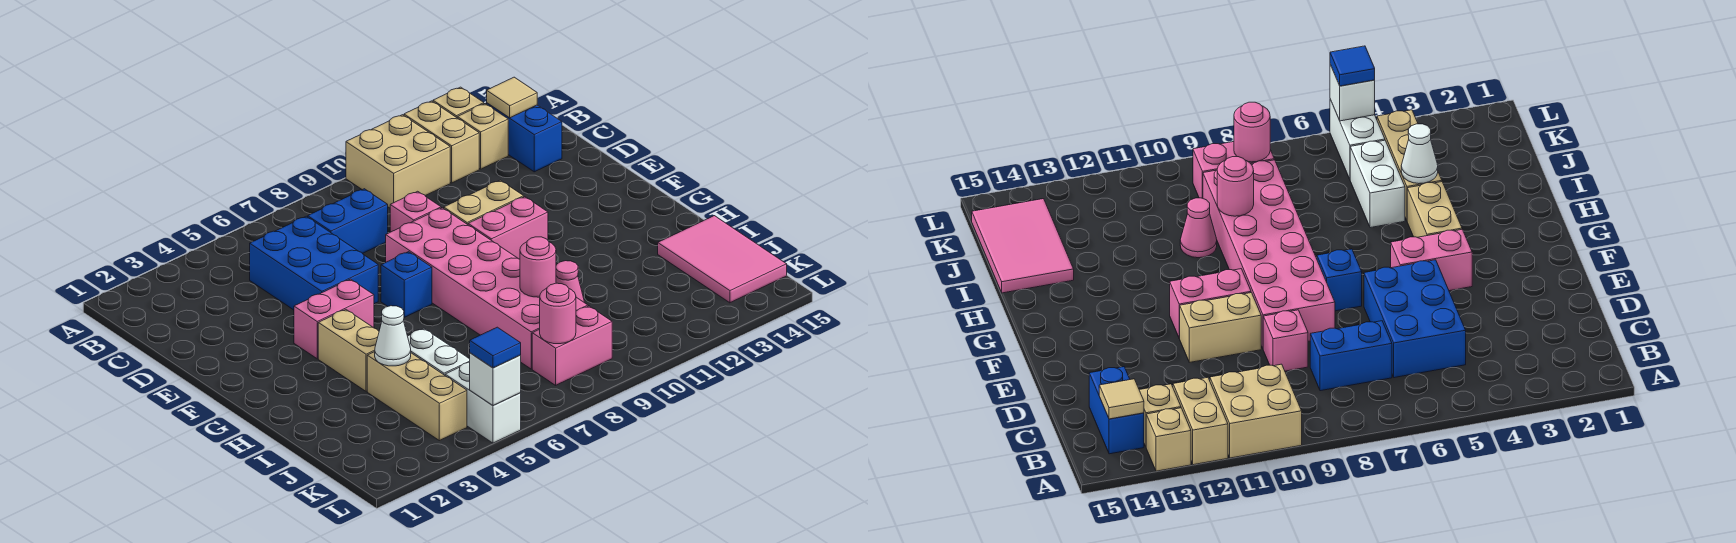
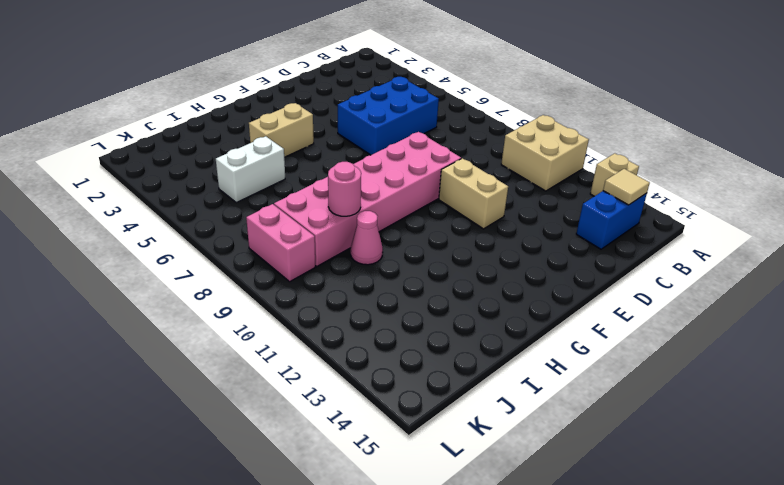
none -> tan brick A12:B12 level 1
none -> tan brick B13 level 1
none -> blue brick C7:C8 level 1

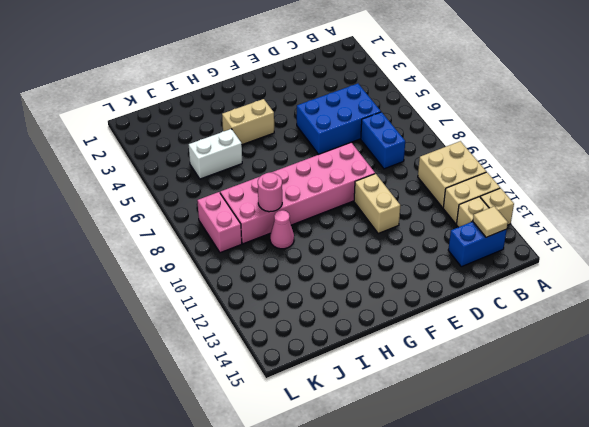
none -> pink brick D9 level 1
none -> pink brick F4:F5 level 1
none -> blue brick F7 level 1

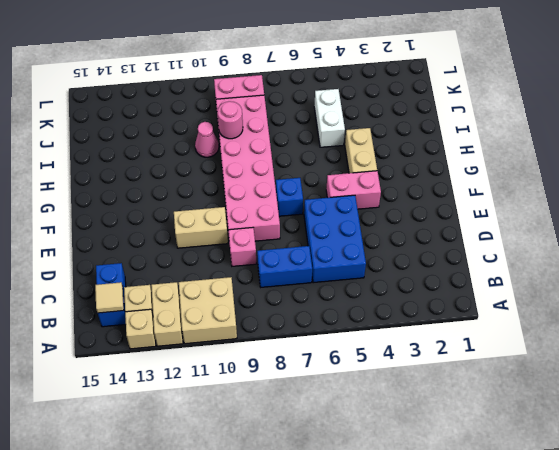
none -> pink brick F10:F11 level 1
none -> tan brick I4:K4 level 1
none -> pink tile I14:K15 level 1

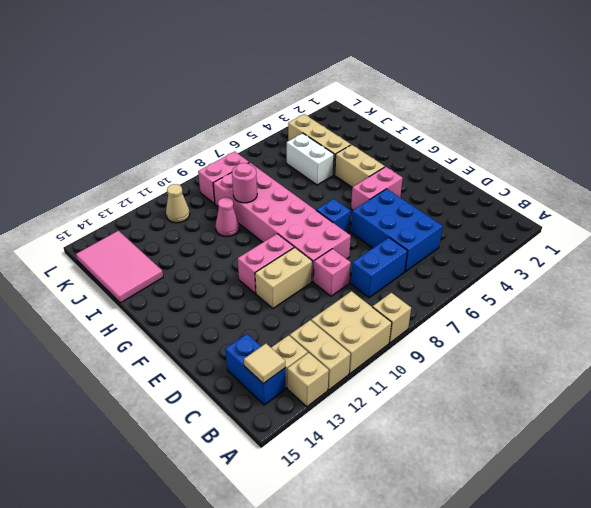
tan brick A9 level 1 -> none
tan cone K11 level 1 -> none
none -> white brick K5:L5 level 1
none -> white cone I4 level 2
none -> pink round brick K8 level 2

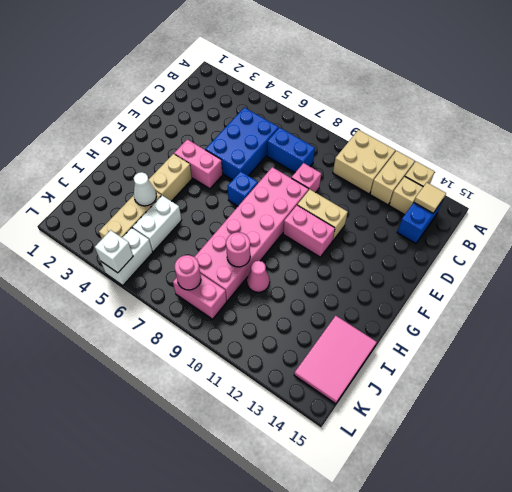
none -> blue tile L5 level 3

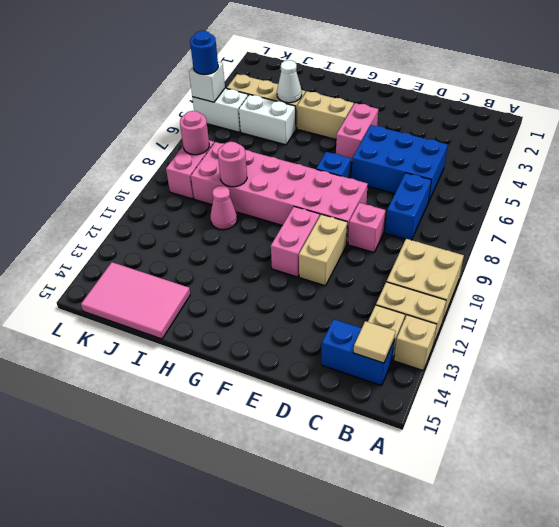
blue round brick L5 level 3 -> blue tile L5 level 3

